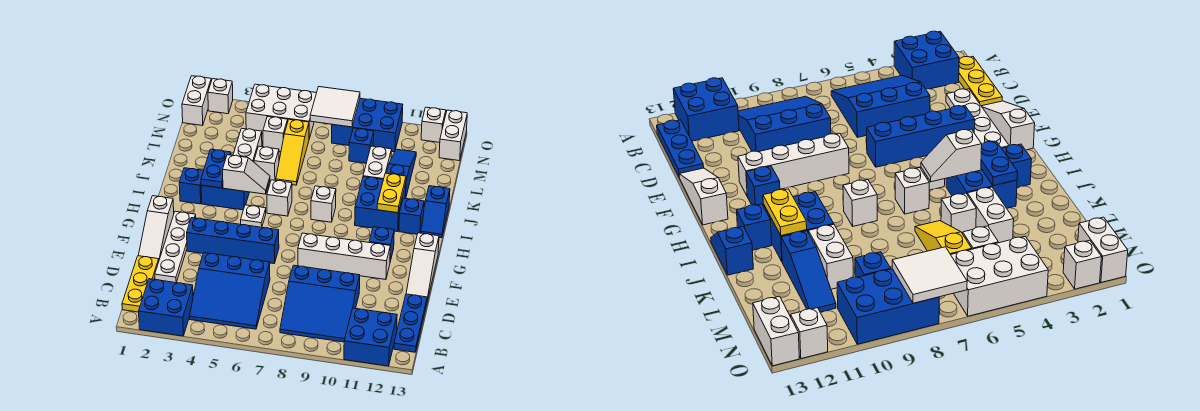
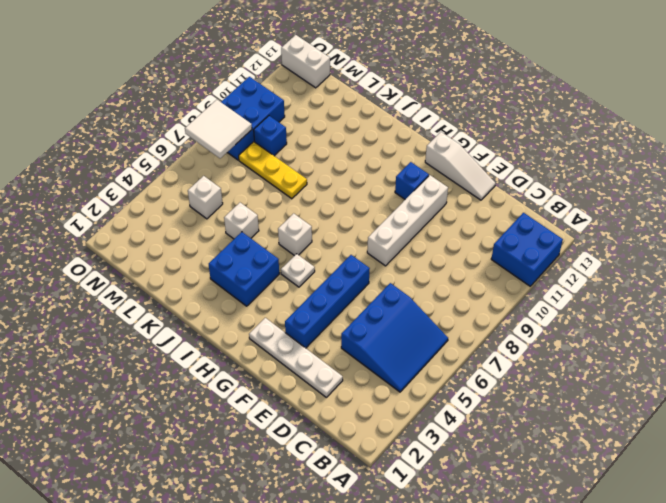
yellow plate K8:M8 level 1 -> yellow plate B1:D1 level 1
none -> blue brick A2:B3 level 1
none -> blue slope B8:D10 level 1 top D
none -> blue plate B13:D13 level 1
none -> white slope E1:G1 level 1 top G

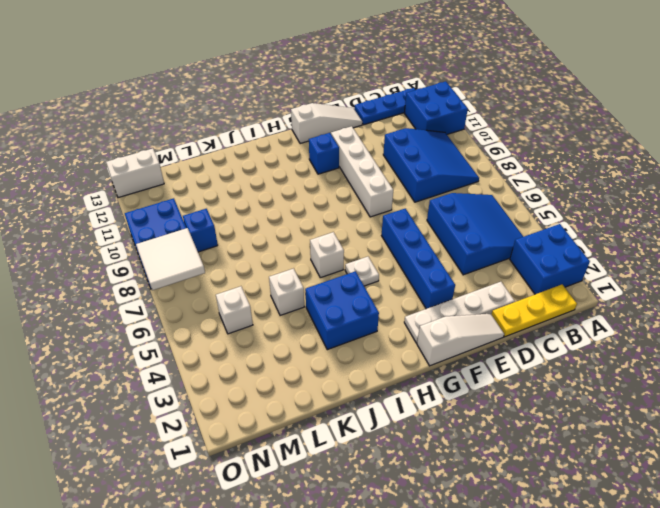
none -> blue brick I2 level 1
none -> white brick I8 level 1
none -> blue brick I10:J11 level 1
none -> blue brick I12 level 1

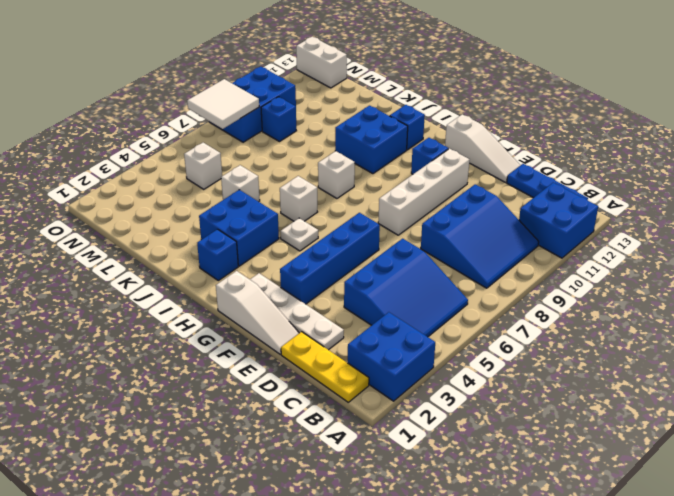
none -> blue slope I13:J13 level 1 top J
none -> white brick K4:L4 level 1
none -> yellow slope K6:M6 level 1 top M
none -> white brick K10:L10 level 1

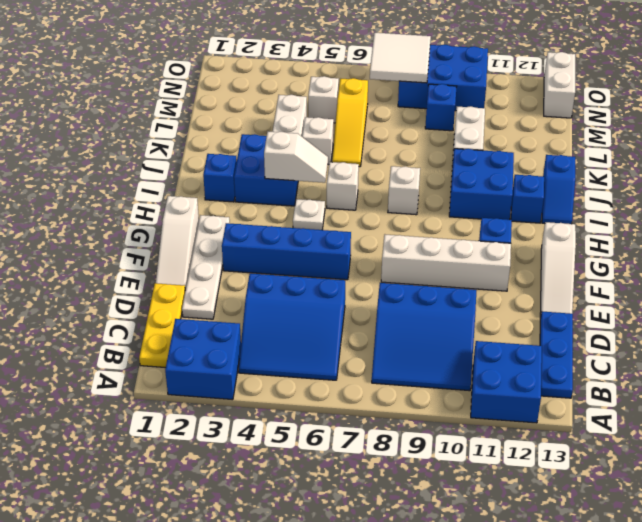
none -> blue slope K11:M11 level 1 top K
none -> white brick N1:O1 level 1
none -> white brick N4:O6 level 1
none -> white brick O2 level 1

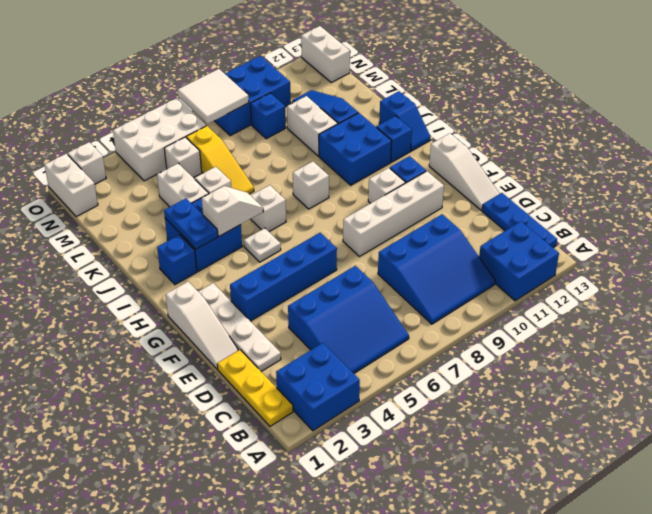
white brick G10 level 1 -> white brick O12 level 1
none -> yellow plate I11:J11 level 2

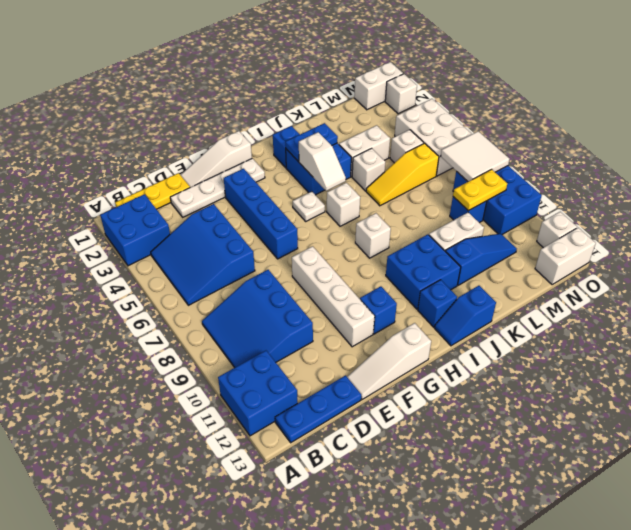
yellow plate M9:N9 level 2 -> yellow plate I11:J11 level 2

